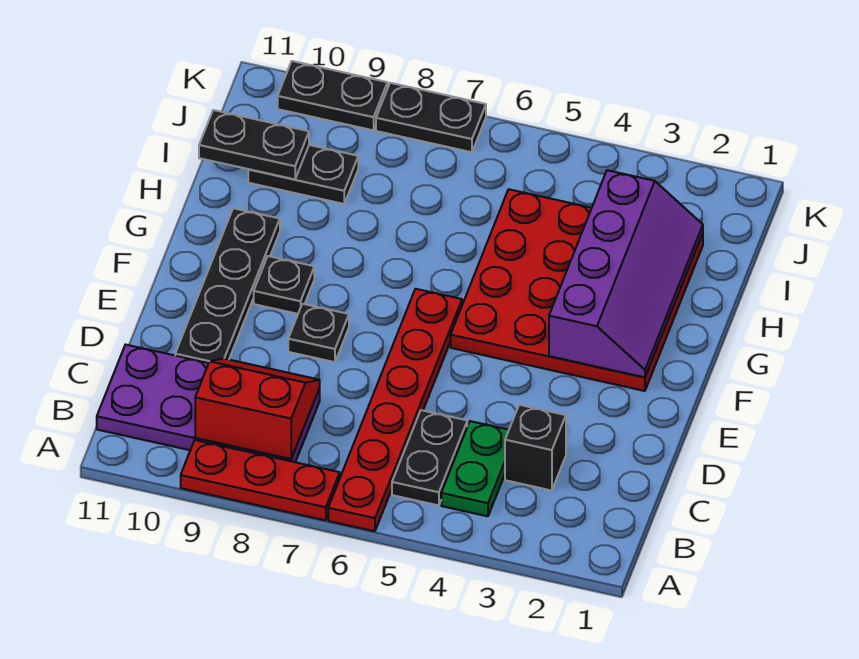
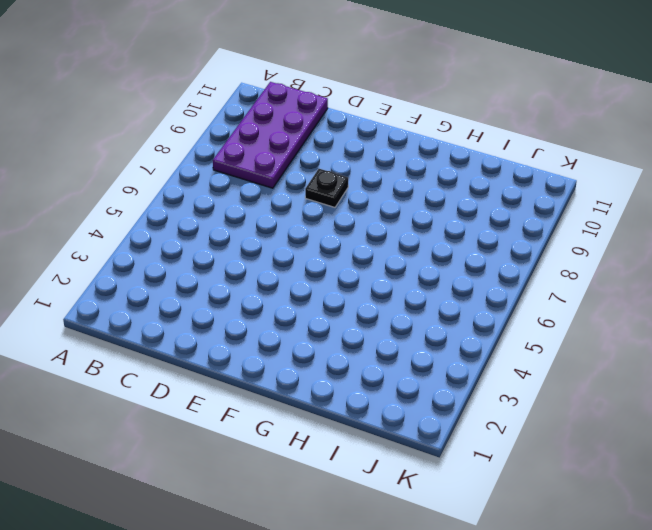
none -> red plate A6:F6 level 1
none -> red plate A7:A9 level 1
none -> green plate B4:C4 level 1

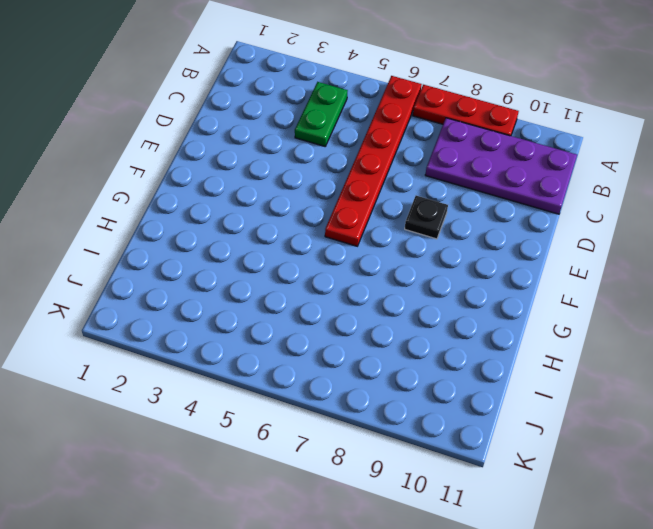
none -> black plate B5:C5 level 1
none -> black brick C3 level 1
none -> black plate D10:G10 level 1

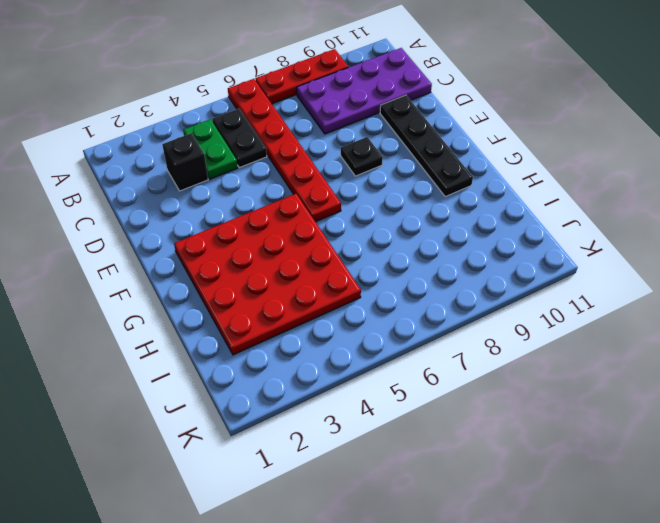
none -> black plate F9 level 1
none -> black plate I9:I10 level 1
none -> black plate K7:K8 level 1

